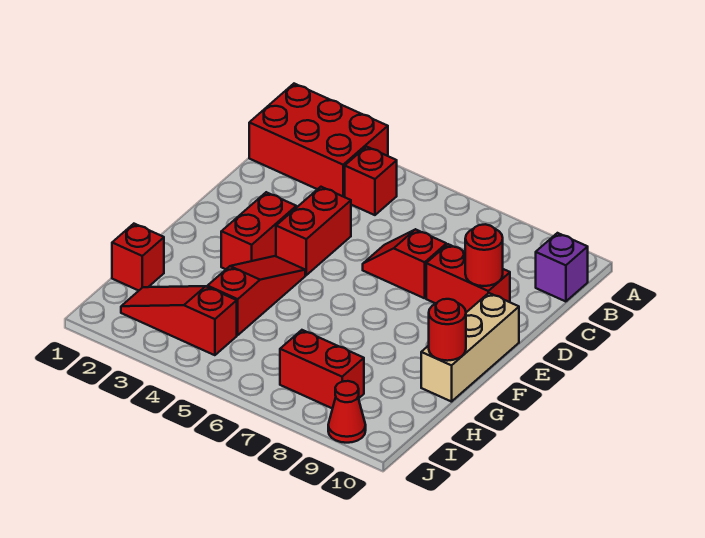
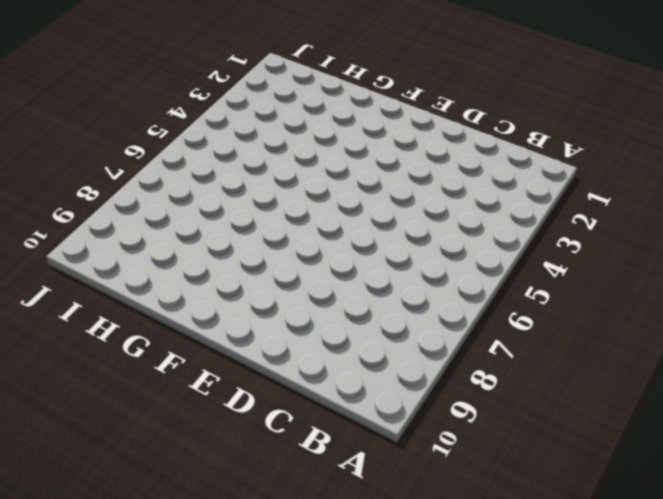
none -> red brick A1:B3 level 1
none -> red brick B4 level 1
none -> purple brick B10 level 1

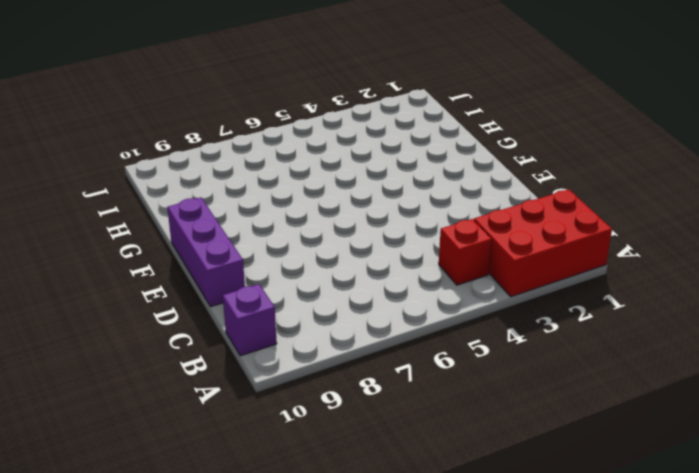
purple brick D10:F10 level 1 -> tan brick E10:G10 level 1
none -> red brick D4:E4 level 1
none -> red slope D6:D7 level 1 top 7
none -> red brick D8:D9 level 1

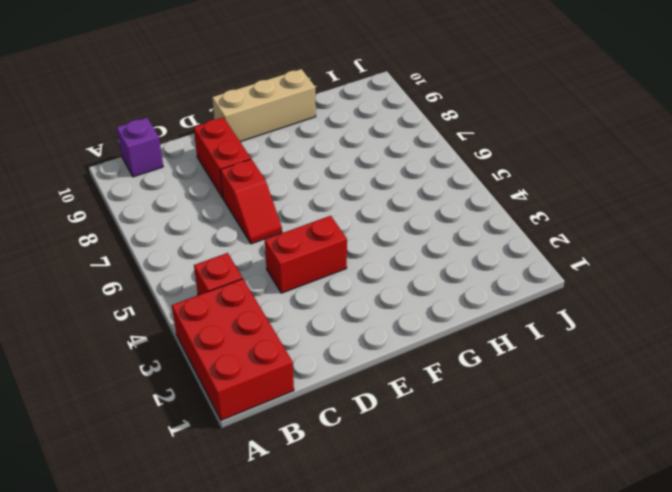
none -> red brick E3:F3 level 1
none -> red slope F4:H4 level 1 top H
none -> red brick H1 level 1

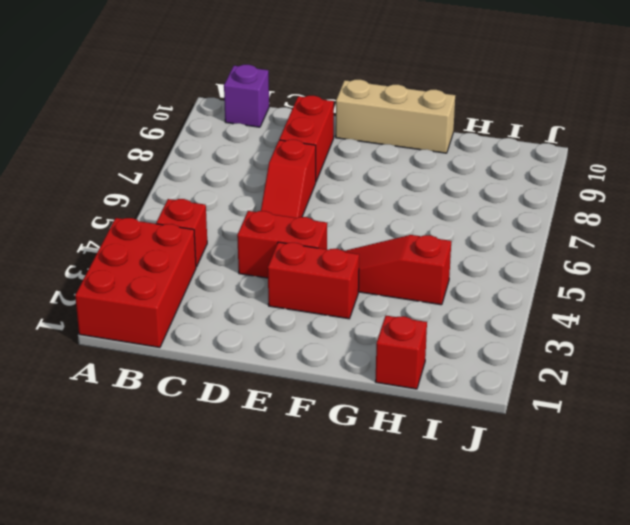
none -> red slope I2:I4 level 1 top 4
none -> red brick I7:I8 level 1
none -> red cone J9 level 1

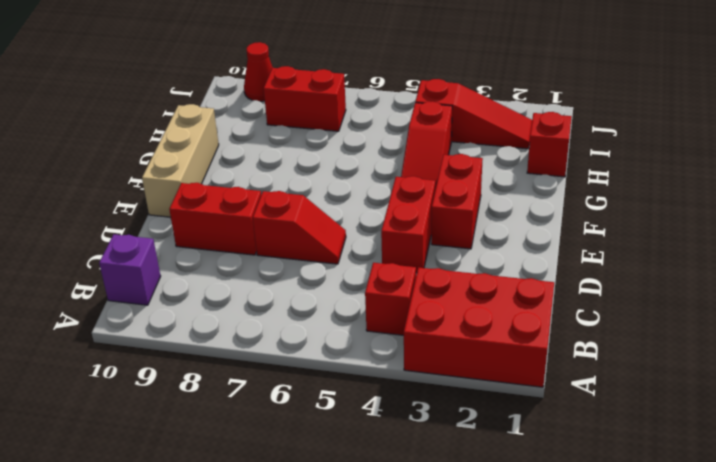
none -> red round brick D9 level 2
none -> red round brick G10 level 2

